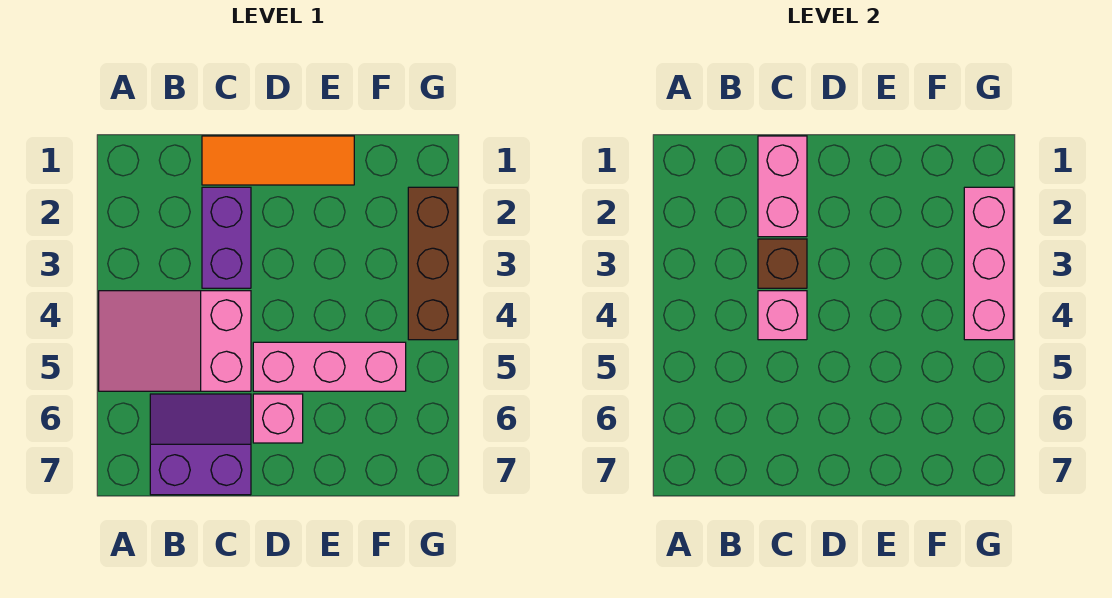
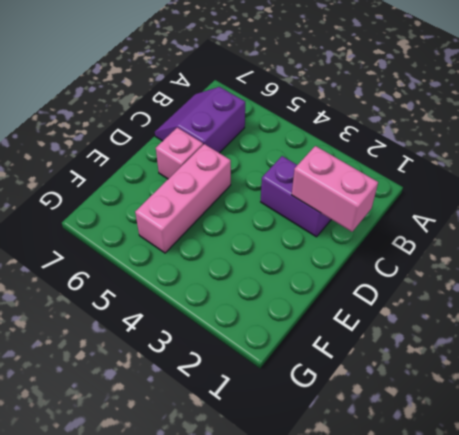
purple slope B6:C7 level 1 top 6 -> purple slope B6:C7 level 1 top 7
none -> pink slope A4:C5 level 1 top C
none -> orange tile C1:E1 level 1

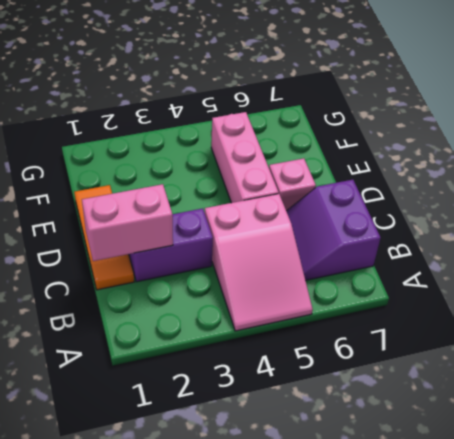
none -> brown brick G2:G4 level 1
none -> brown brick C3 level 2

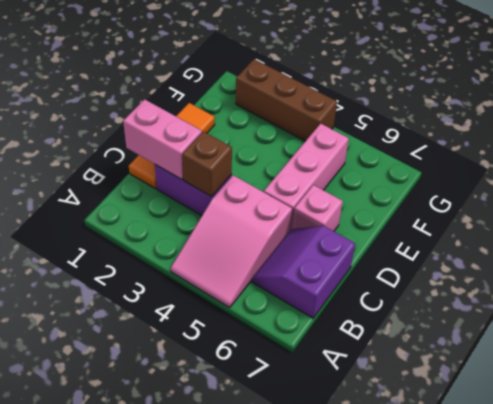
none -> pink brick C4 level 2
none -> pink brick G2:G4 level 2

